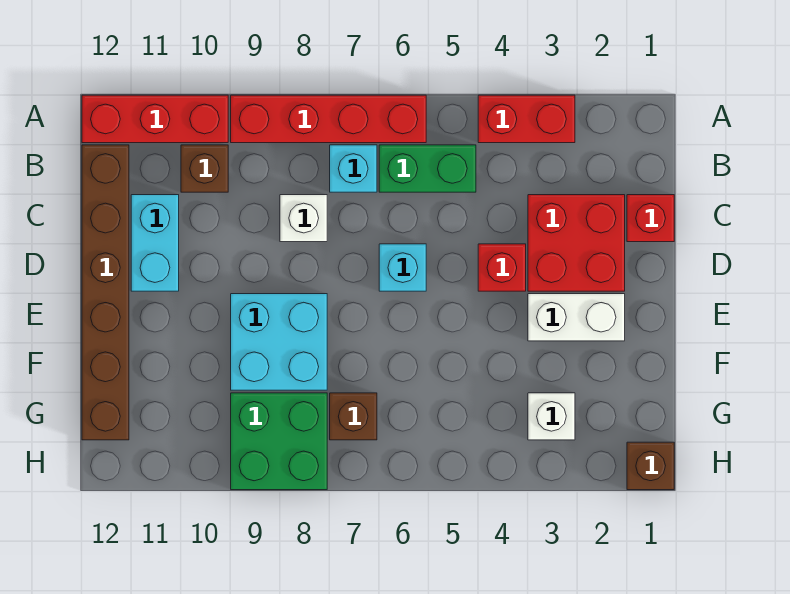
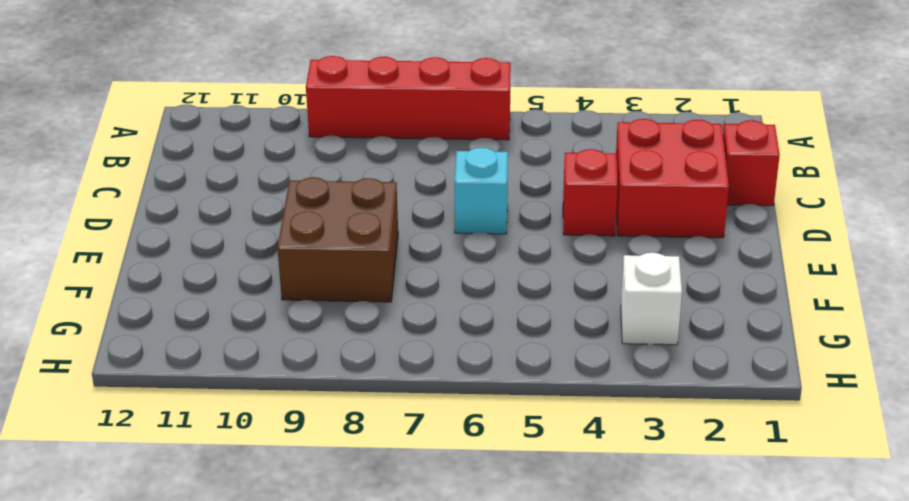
brown brick E8:F9 level 1 -> cyan brick E8:F9 level 1
none -> red brick A3:A4 level 1
none -> red brick A10:A12 level 1
none -> green brick B5:B6 level 1

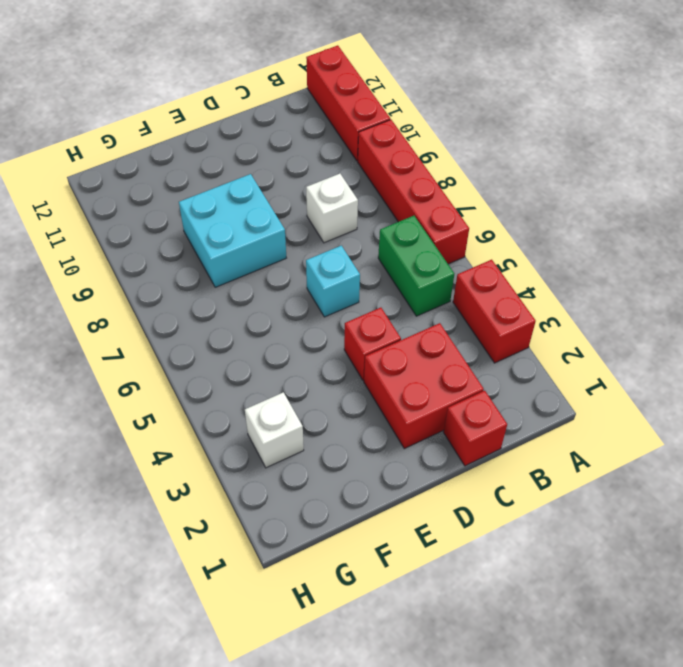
none -> cyan brick B7 level 1
none -> brown brick B10 level 1
none -> brown brick B12:G12 level 1

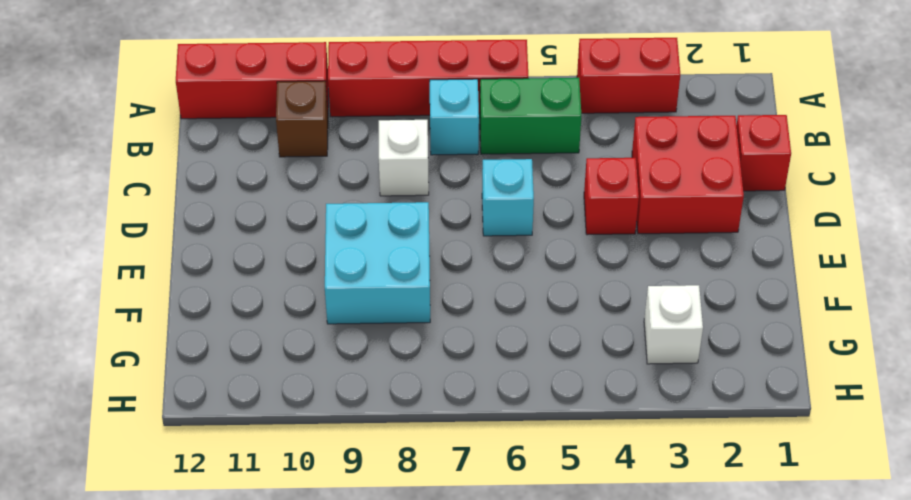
none -> brown brick B12:G12 level 1
none -> cyan brick C11:D11 level 1
none -> white brick E2:E3 level 1

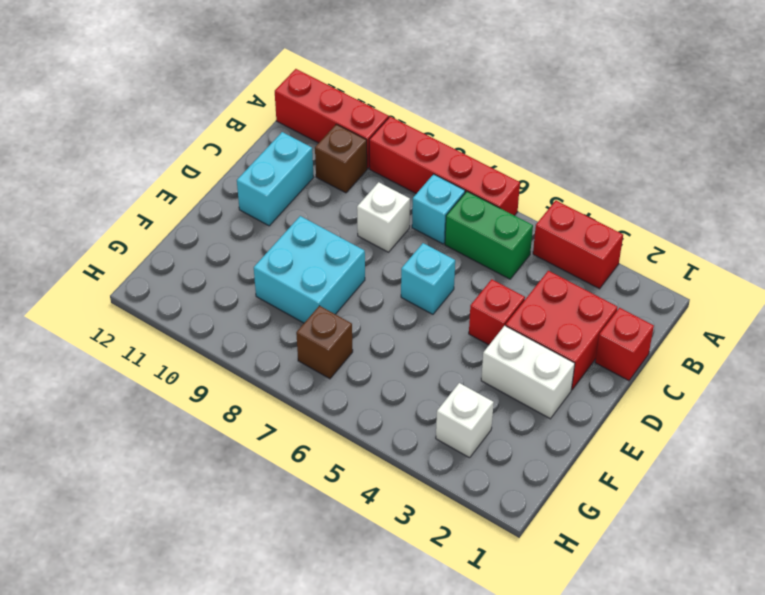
none -> brown brick B12:G12 level 1
none -> green brick G8:H9 level 1
none -> brown brick H1 level 1

